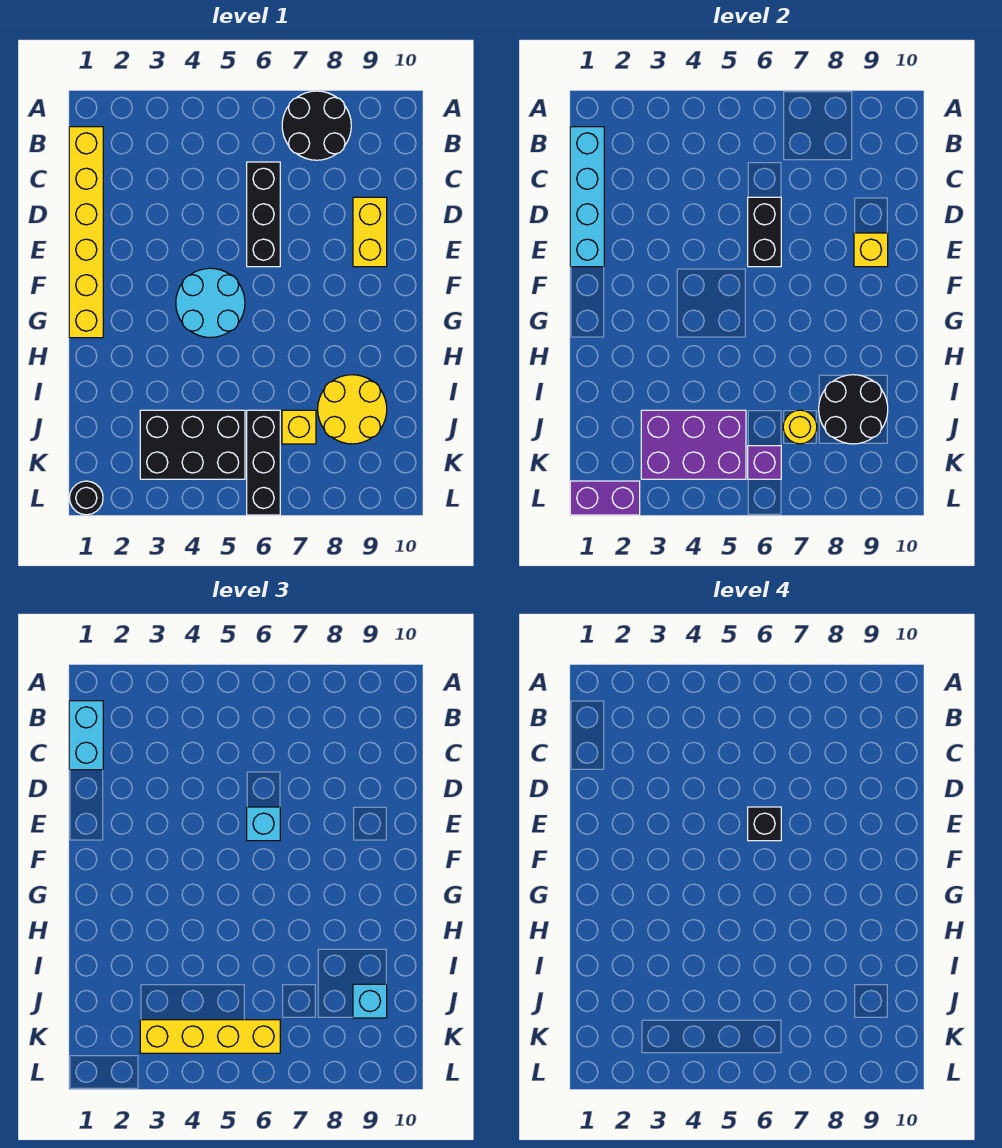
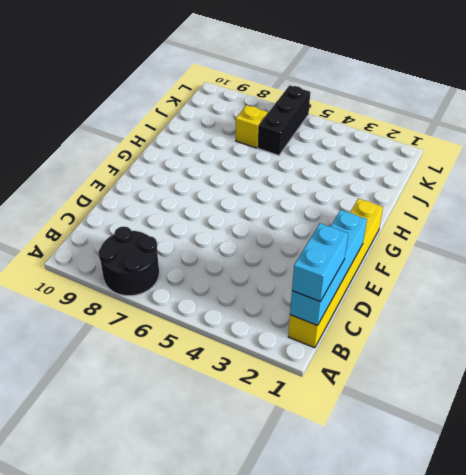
none -> black brick C6:E6 level 1
none -> yellow brick D9:E9 level 1
none -> cyan round brick F4:G5 level 1

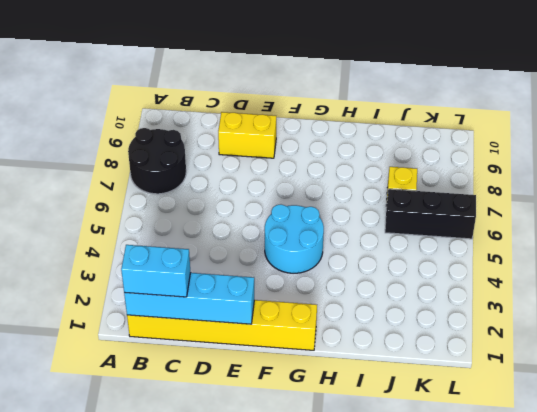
none -> black brick C6:E6 level 1
none -> yellow round brick I8:J9 level 1
none -> black brick J3:K5 level 1

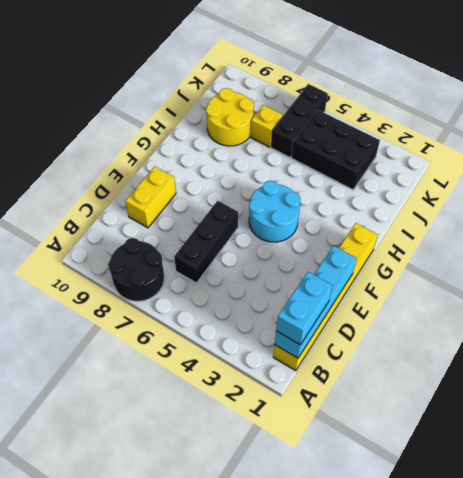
none -> black round brick L1 level 1
none -> black brick D6:E6 level 2
none -> yellow brick E9 level 2

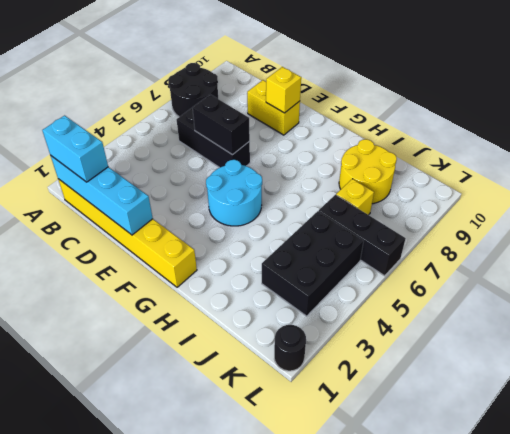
none -> black round brick I8:J9 level 2
none -> purple brick J3:K5 level 2
none -> yellow round brick J7 level 2

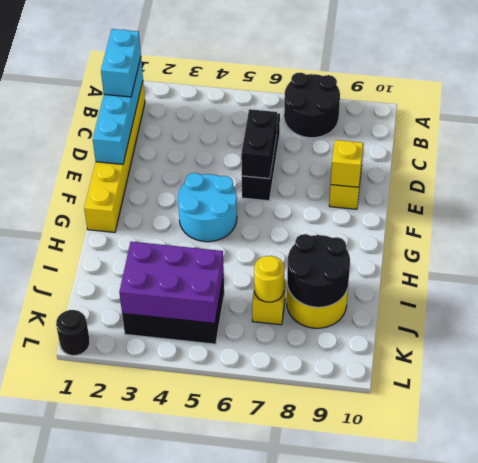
none -> black brick J6:L6 level 1
none -> purple brick K6 level 2
none -> purple brick L1:L2 level 2

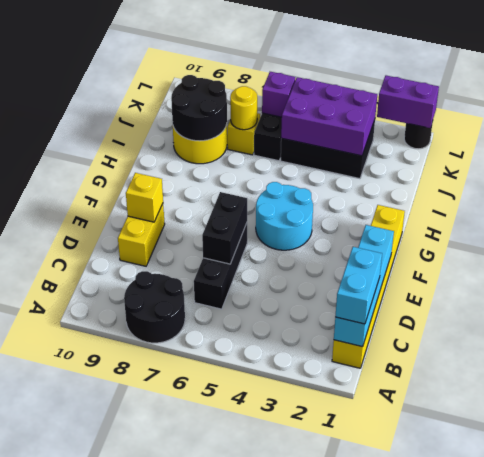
none -> cyan brick E6 level 3
none -> cyan brick J9 level 3
none -> yellow brick K3:K6 level 3

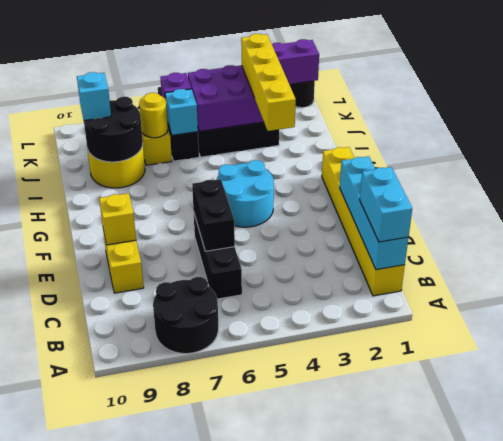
yellow brick H3:K3 level 3 -> yellow brick K3:K6 level 3
cyan brick J6 level 2 -> cyan brick E6 level 3
none -> black brick E6 level 4

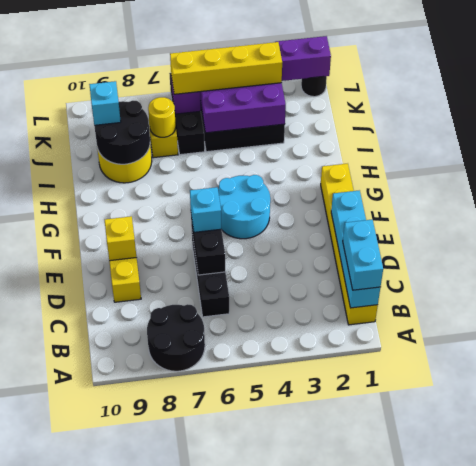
none -> black brick E6 level 4

